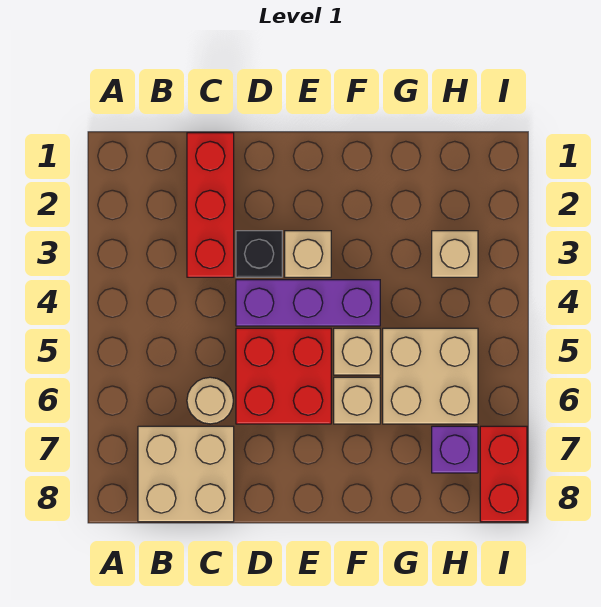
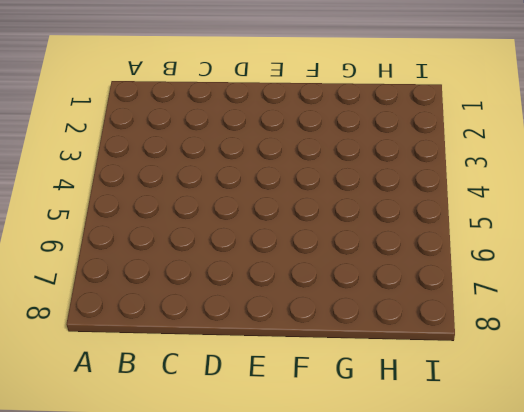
none -> tan brick B7:C8 level 1
none -> red brick C1:C3 level 1
none -> tan round brick C6 level 1

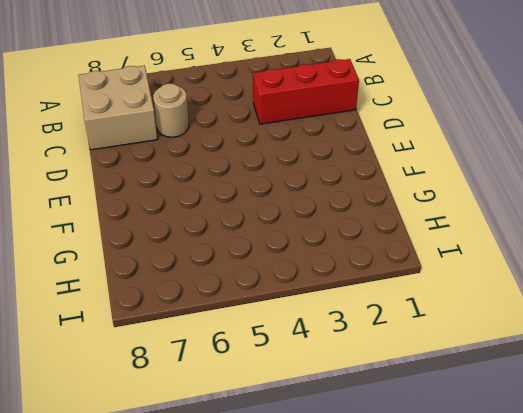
none -> black brick D3 level 1
none -> purple brick D4:F4 level 1
none -> red brick D5:E6 level 1

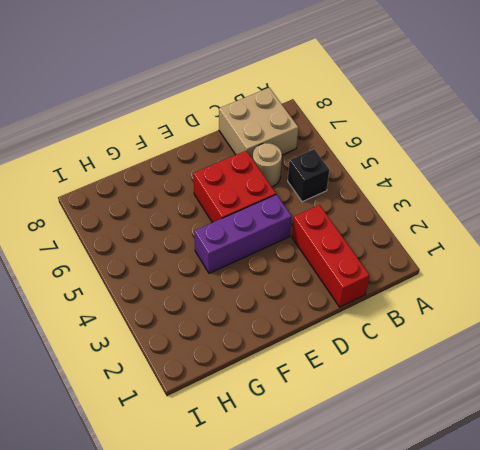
black brick B5 level 1 -> black brick D3 level 1
none -> tan brick E3 level 1
none -> tan brick F5 level 1
none -> tan brick F6 level 1

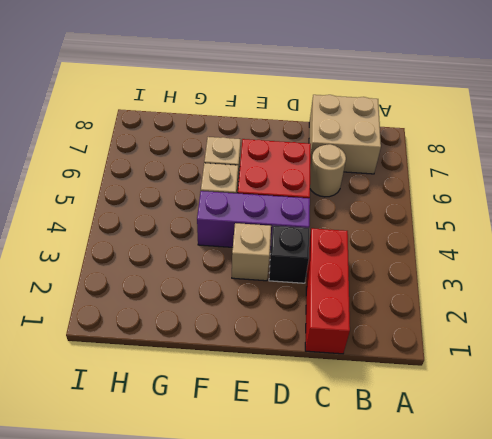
none -> tan brick G5:H6 level 1
none -> tan brick H3 level 1
none -> purple brick H7 level 1

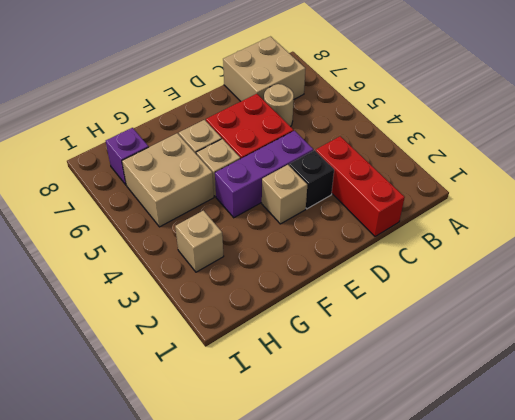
none -> red brick I7:I8 level 1

